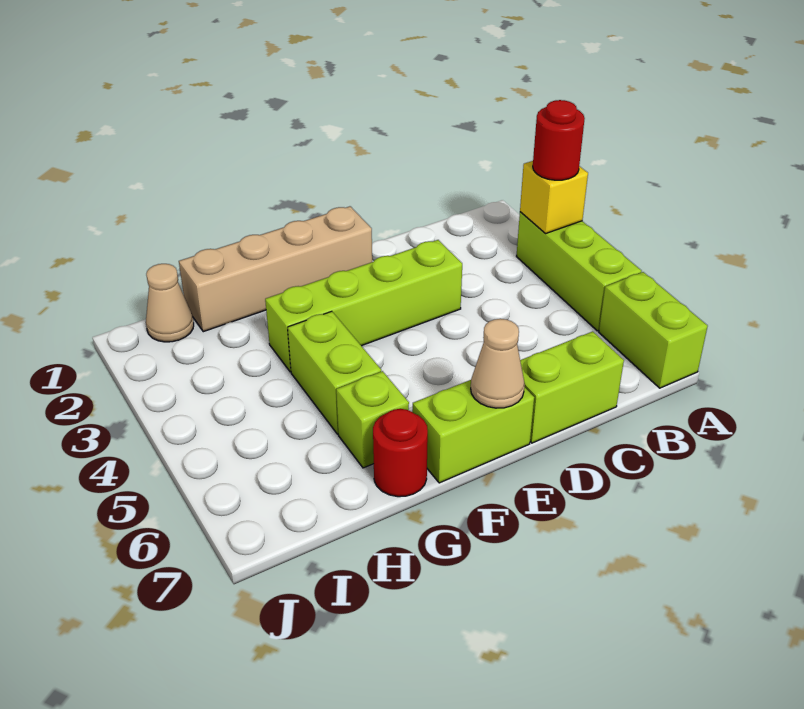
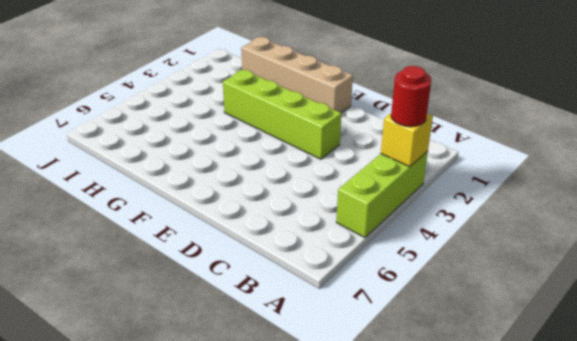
none -> lime brick A6:A7 level 1
none -> lime brick C7:D7 level 1
none -> lime brick E7:F7 level 1

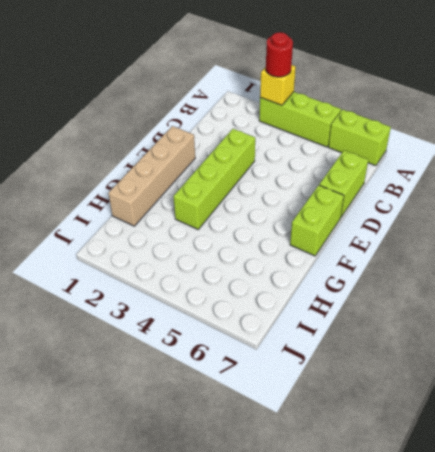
none -> lime brick G4:G5 level 1
none -> lime brick G6 level 1
none -> red round brick G7 level 1

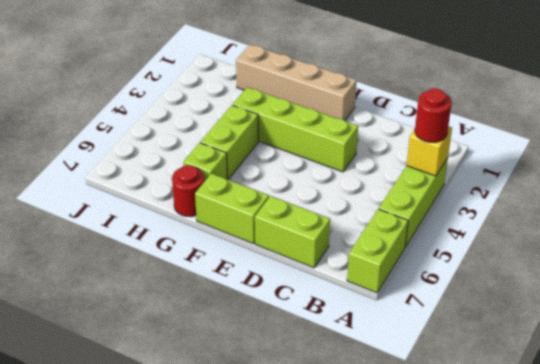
none -> tan cone I1 level 1
none -> tan cone E7 level 2

